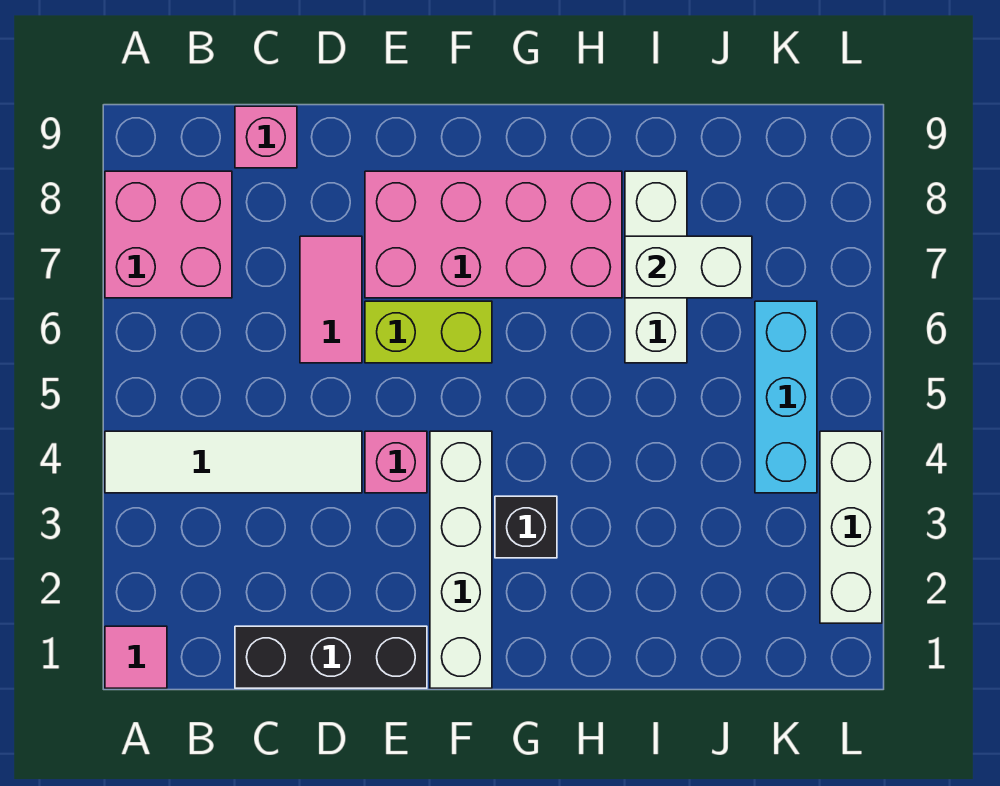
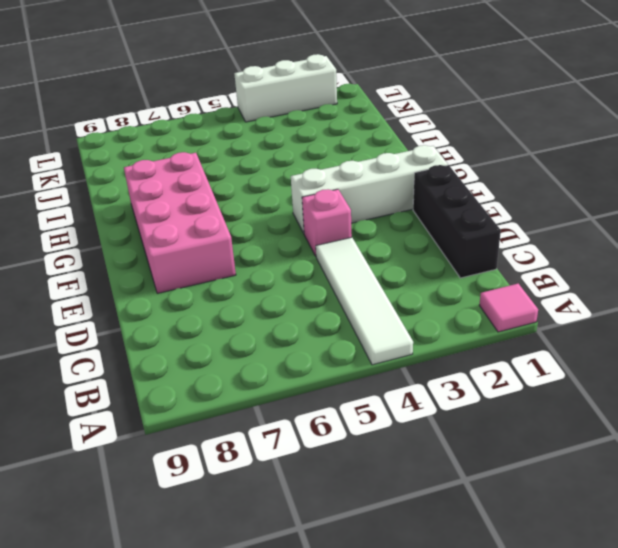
none -> pink brick A7:B8 level 1
none -> pink brick C9 level 1
none -> pink tile D6:D7 level 1

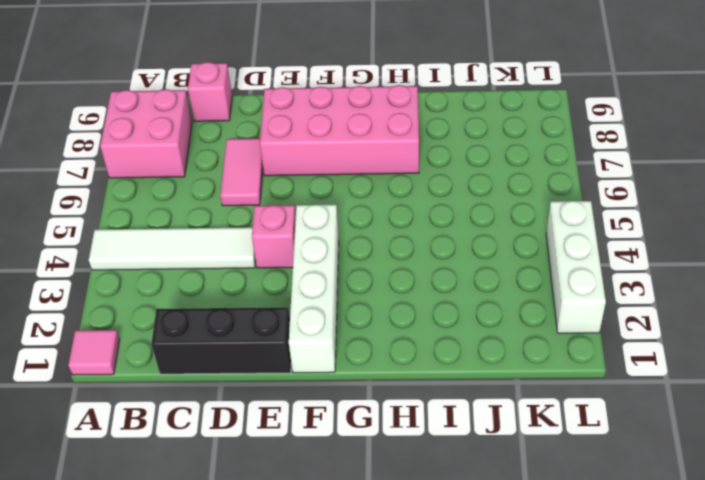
none -> lime brick E6:F6 level 1
none -> black brick G3 level 1
none -> white brick I6:I8 level 1

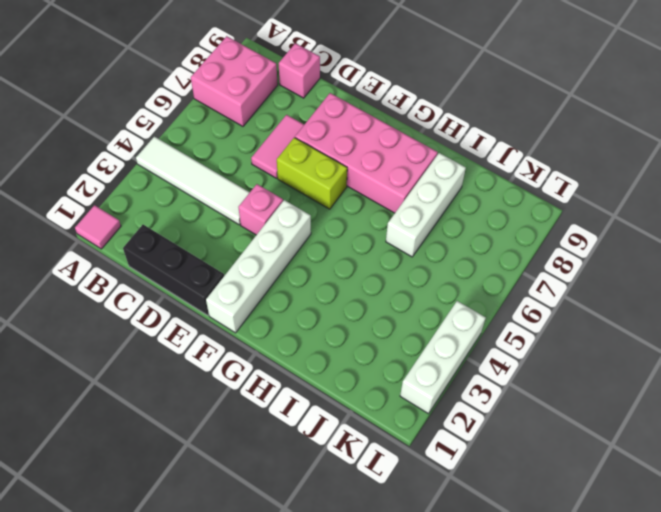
none -> black brick G3 level 1
none -> cyan brick K4:K6 level 1
none -> white brick I7:J7 level 2

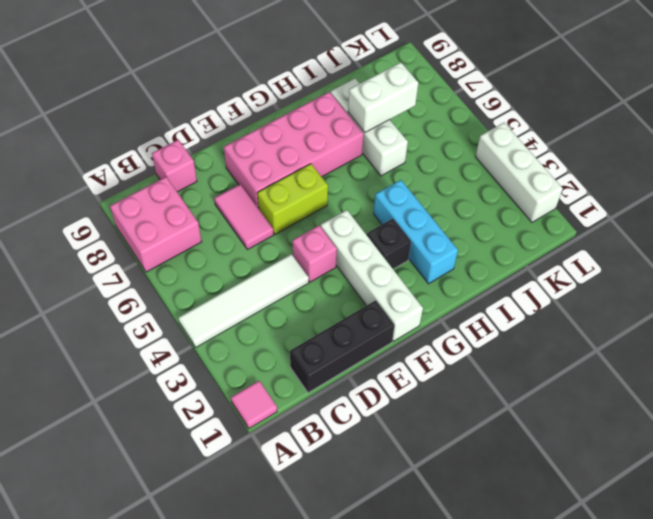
cyan brick H2:H4 level 1 -> cyan brick K4:K6 level 1

